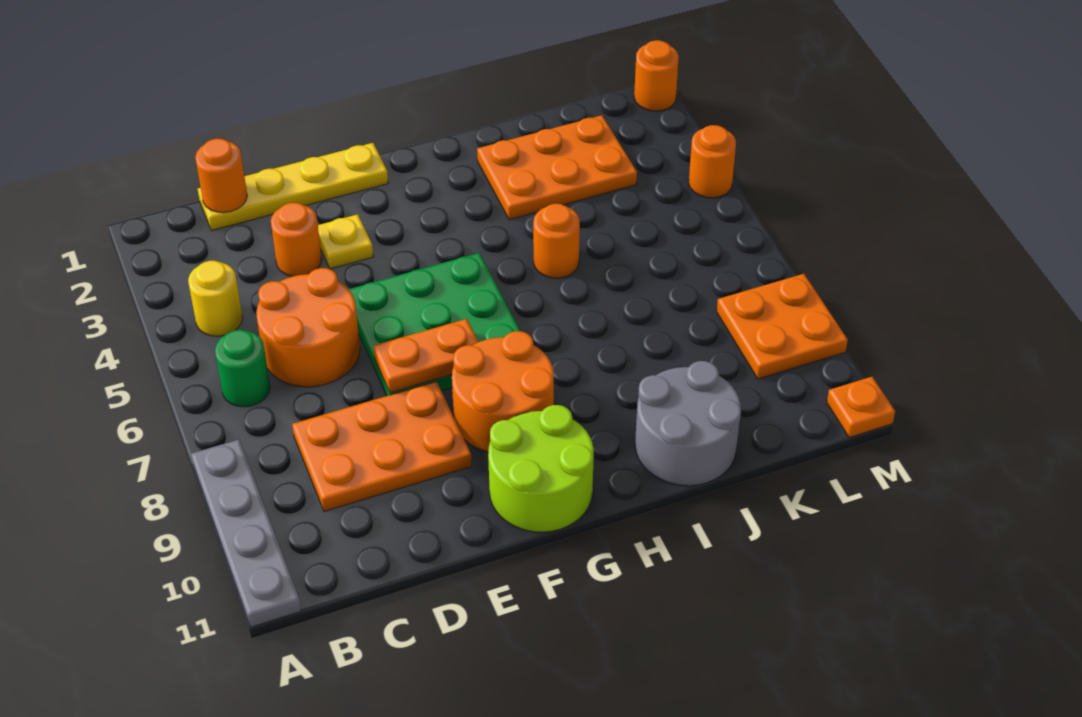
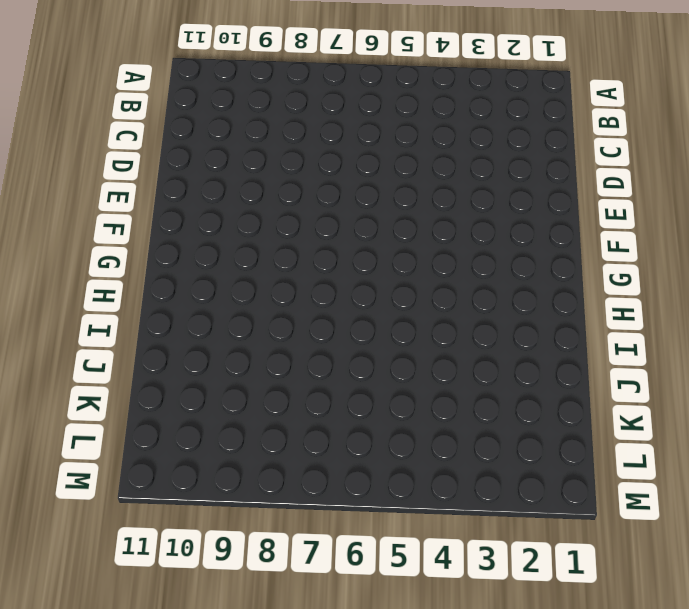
none -> grey plate A8:A11 level 1
none -> yellow round brick B4 level 1
none -> green round brick B6 level 1

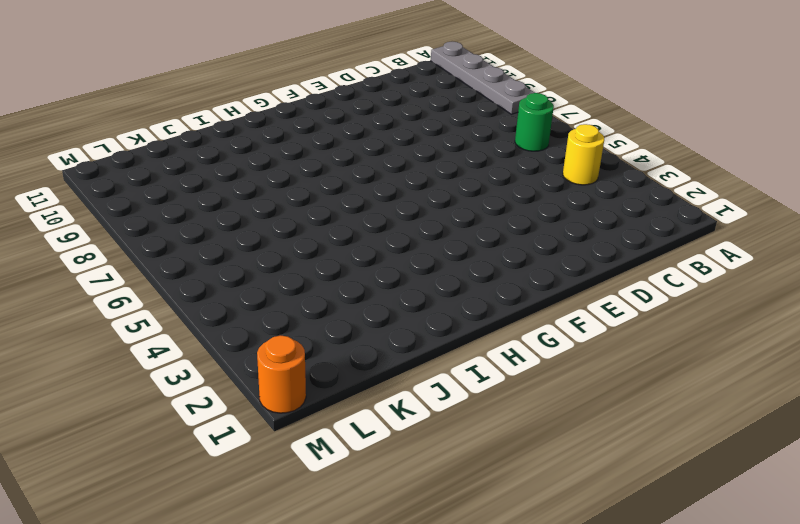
none -> yellow plate C1:F1 level 1
none -> orange round brick C5:D6 level 1
none -> orange plate C8:E9 level 1

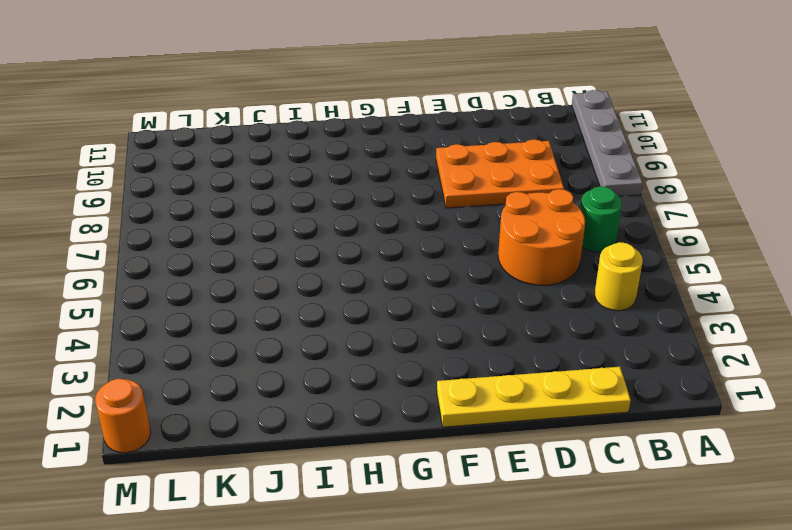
none -> orange round brick D3 level 1
none -> yellow plate E3 level 1
none -> green plate E5:G7 level 1

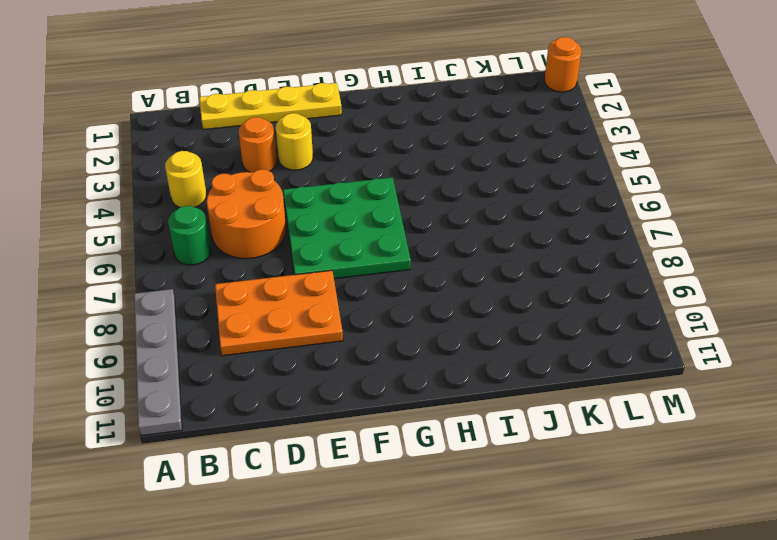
yellow round brick E3 level 1 -> yellow plate E3 level 1
none -> orange round brick F8:G9 level 1
none -> lime round brick F10:G11 level 1
none -> orange plate I2:K3 level 1

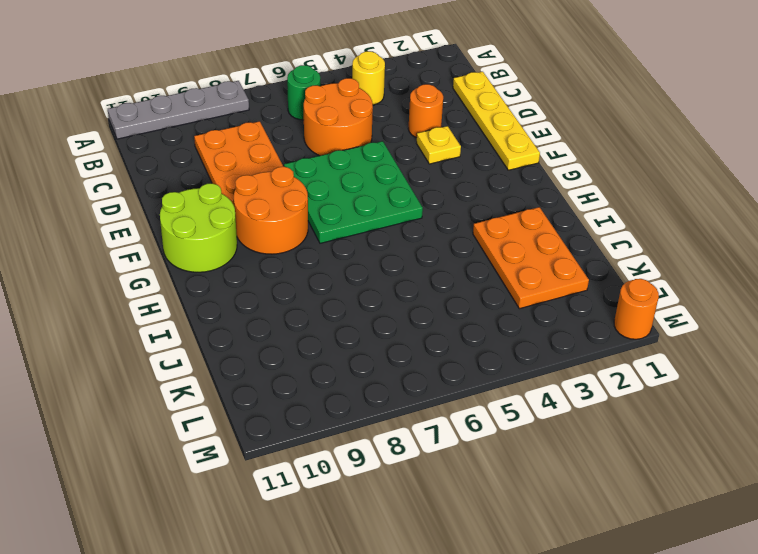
none -> orange round brick I5 level 1
none -> grey round brick I10:J11 level 1
none -> orange plate L8:M9 level 1

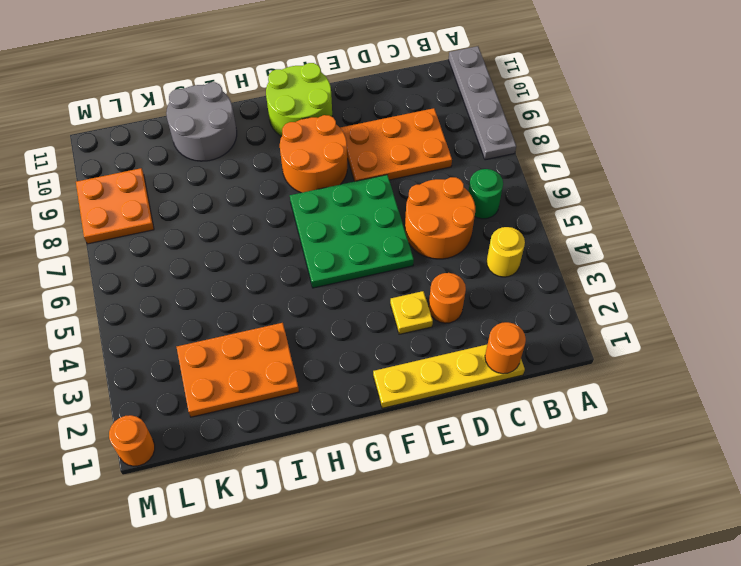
none -> orange round brick I5 level 1
none -> orange round brick M4 level 1
none -> orange plate M11 level 1

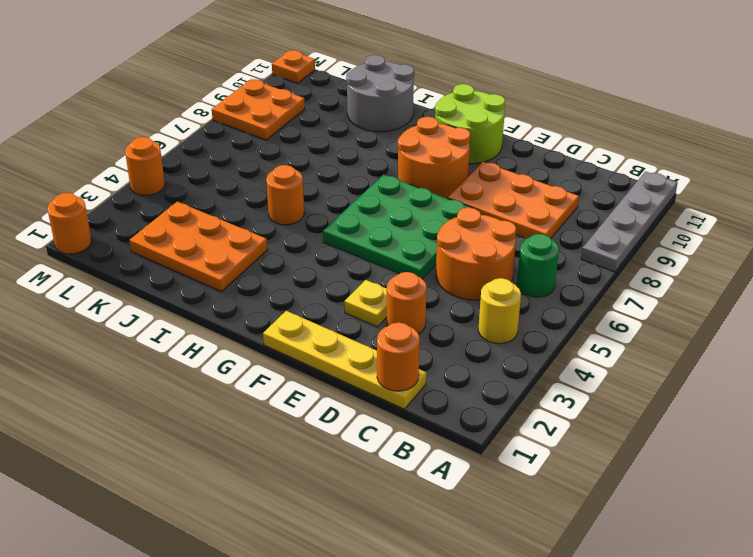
none -> orange plate E7:F7 level 2

